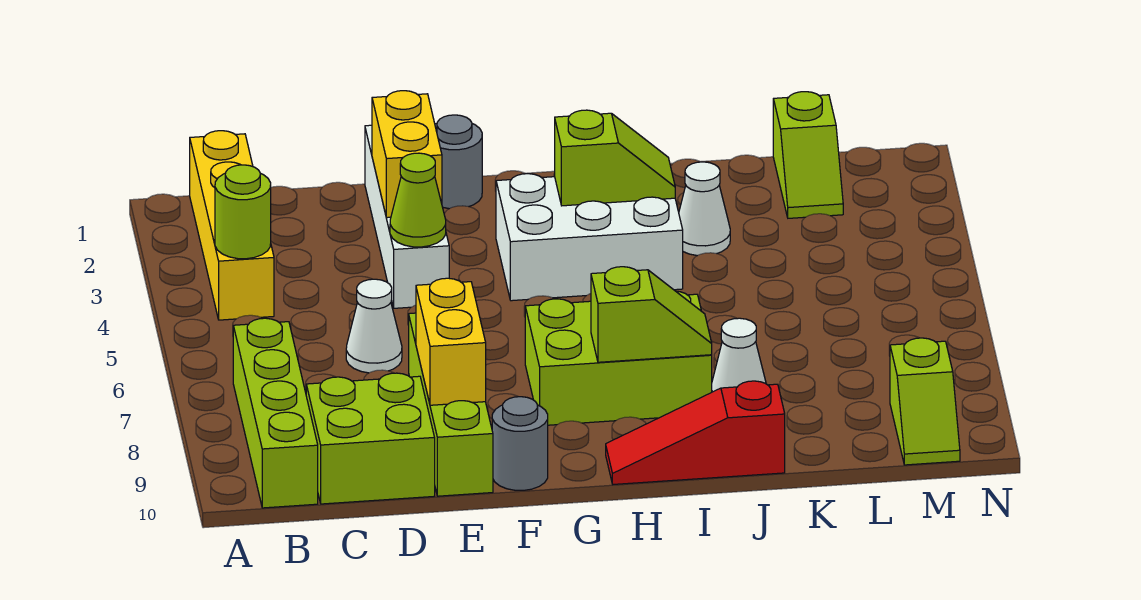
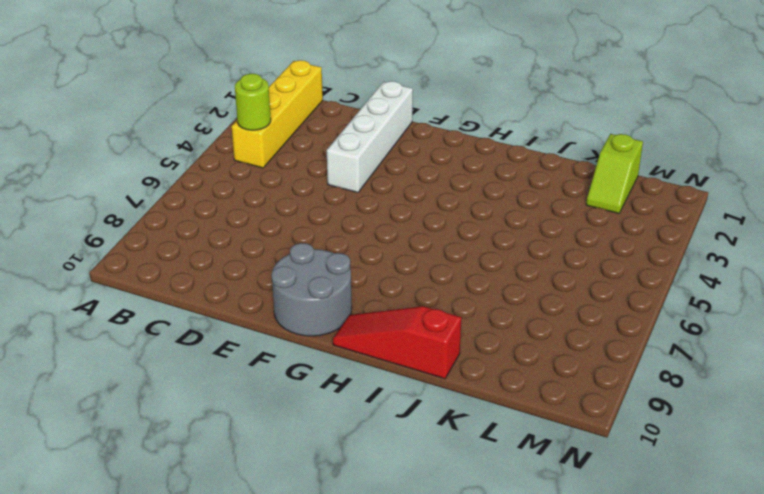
grey round brick F9:G10 level 1 -> grey round brick F10 level 1
none -> lime brick B7:B10 level 1
none -> lime brick C9:D10 level 1
none -> white cone D6 level 1

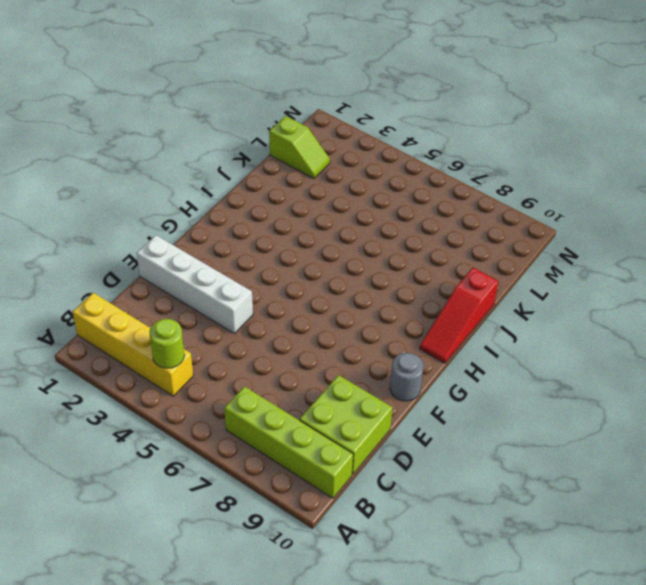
none -> white cone D6 level 1
none -> lime brick E7:E10 level 1
none -> grey round brick F1 level 1

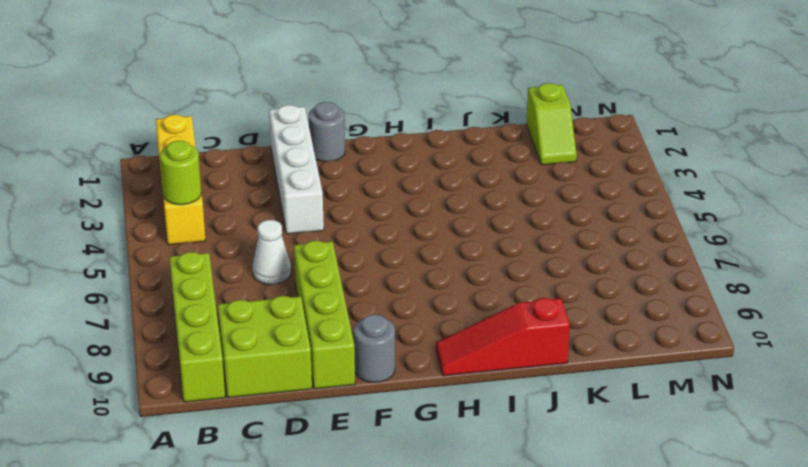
none -> white brick G3:I4 level 1
none -> lime brick G7:I8 level 1
none -> white cone J3 level 1

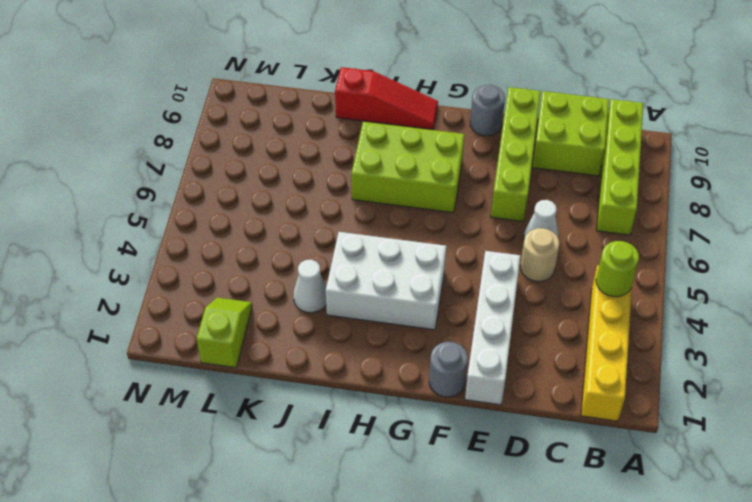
tan round brick D5 level 1 -> none
none -> white cone J8 level 1
none -> lime slope M9:M10 level 1 top 9
none -> yellow brick E2:E3 level 2

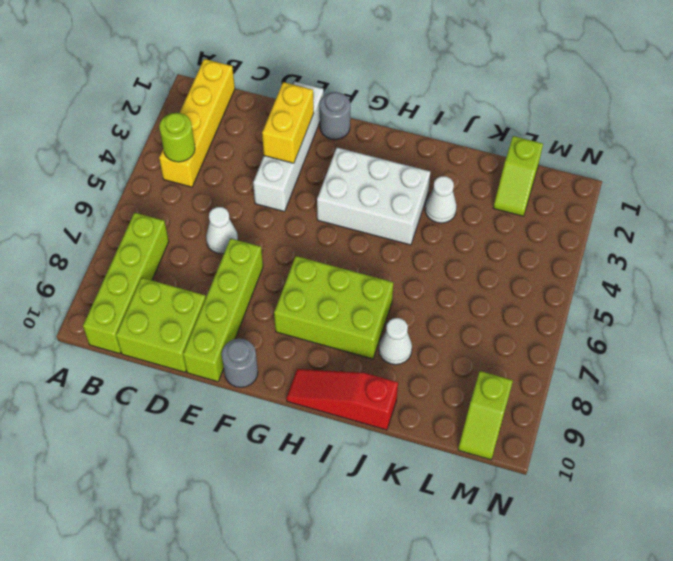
none -> lime cone E4 level 2
none -> yellow brick E8:E9 level 2
none -> lime slope H3:I3 level 2 top H

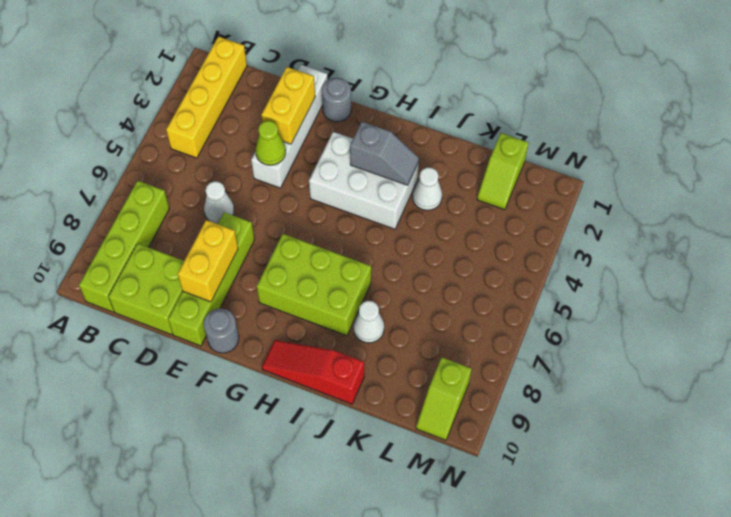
grey slope H3:I3 level 2 top H -> lime slope H3:I3 level 2 top H
none -> lime round brick B4 level 2
none -> lime slope H8:I8 level 2 top H

